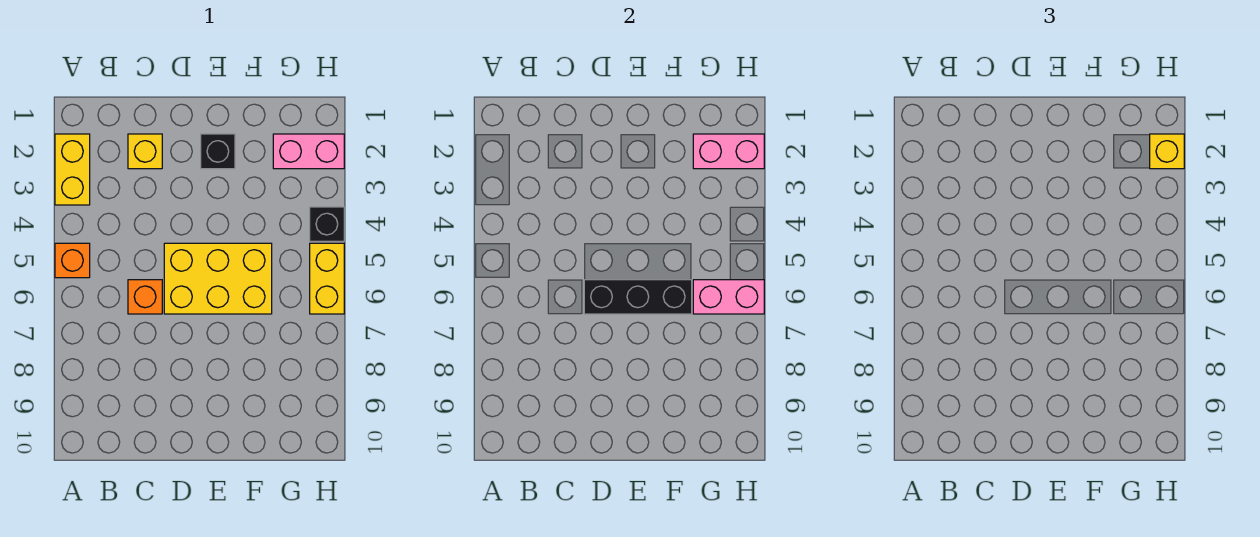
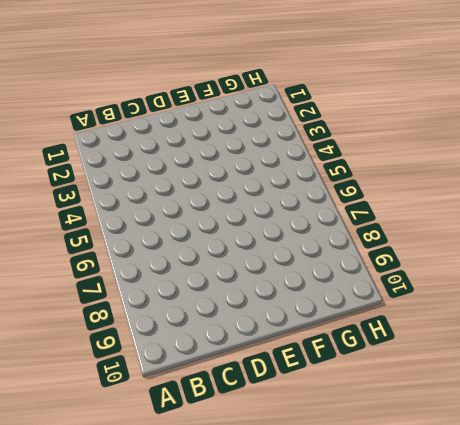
none -> yellow brick A2:A3 level 1
none -> orange brick A5 level 1
none -> yellow brick C2 level 1

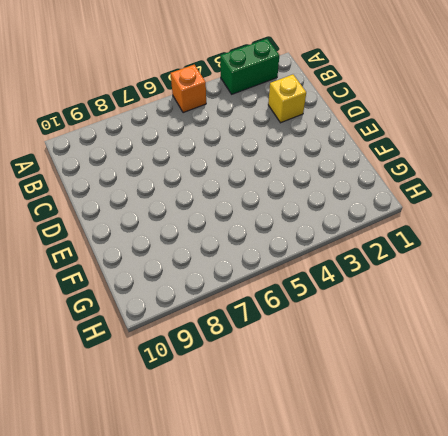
green brick A2:A3 level 1 -> yellow brick A2:A3 level 1
none -> orange brick C6 level 1
none -> yellow brick D5:F6 level 1
none -> black brick E2 level 1

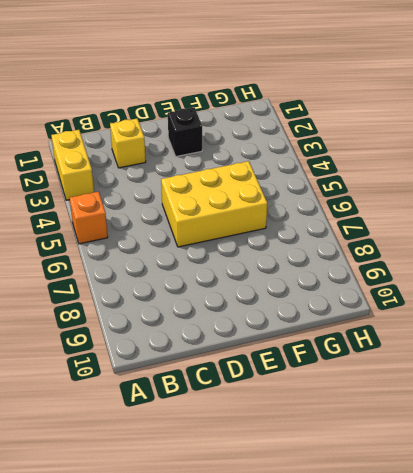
none -> orange brick C6 level 1
none -> pink brick G2:H2 level 1
none -> black brick H4 level 1

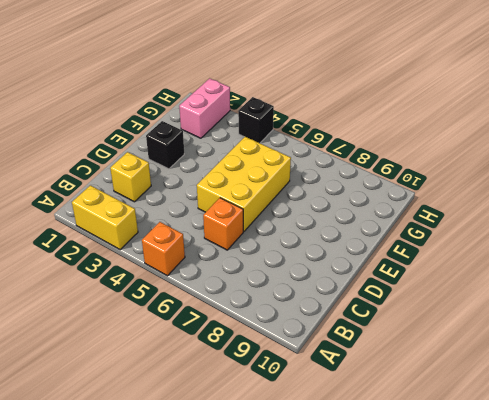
none -> yellow brick H5:H6 level 1
none -> black brick D6:F6 level 2
none -> pink brick G2:H2 level 2

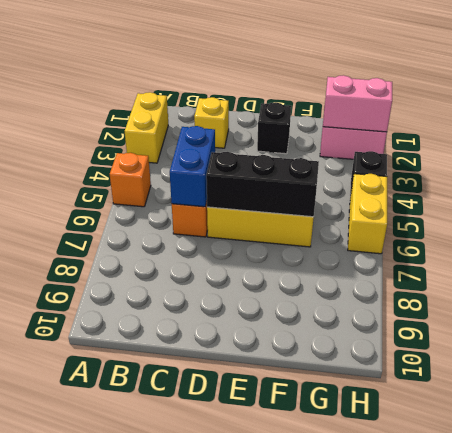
blue brick C5:C6 level 2 -> none
none -> pink brick G6:H6 level 2
none -> yellow brick H2 level 3

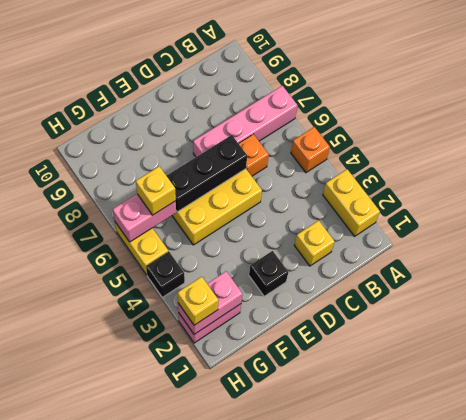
pink brick A7:D7 level 1 -> none
yellow brick G6 level 3 -> none

